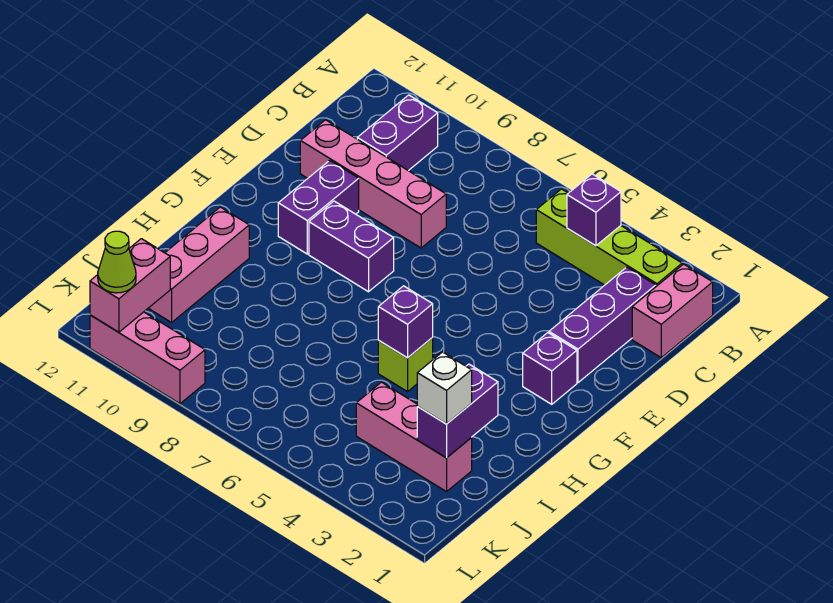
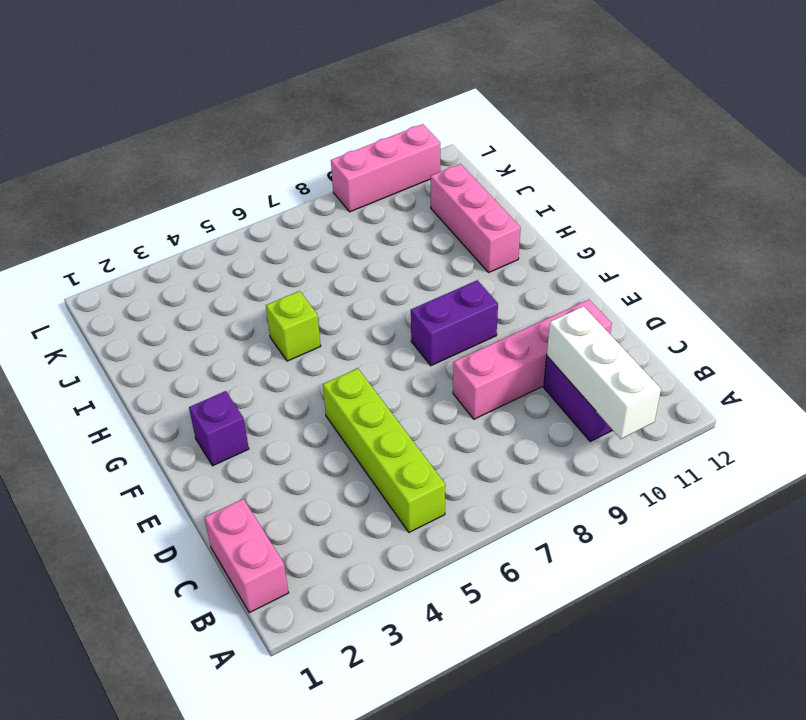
white brick A10:C10 level 2 -> none
lime brick B5:E5 level 1 -> lime brick B2:B5 level 1
none -> purple brick C2:E2 level 1
none -> purple brick E10:F10 level 1
none -> pink brick J2:J4 level 1

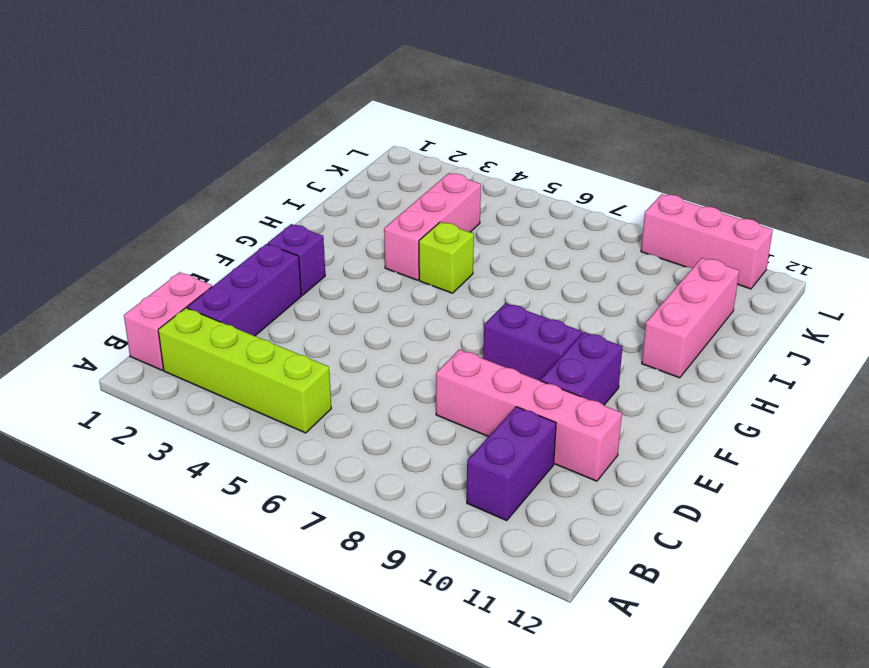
pink brick H4:J4 level 1 -> pink brick J2:J4 level 1
none -> purple brick B4 level 2
none -> purple brick H5 level 2
none -> purple brick I2:J2 level 2

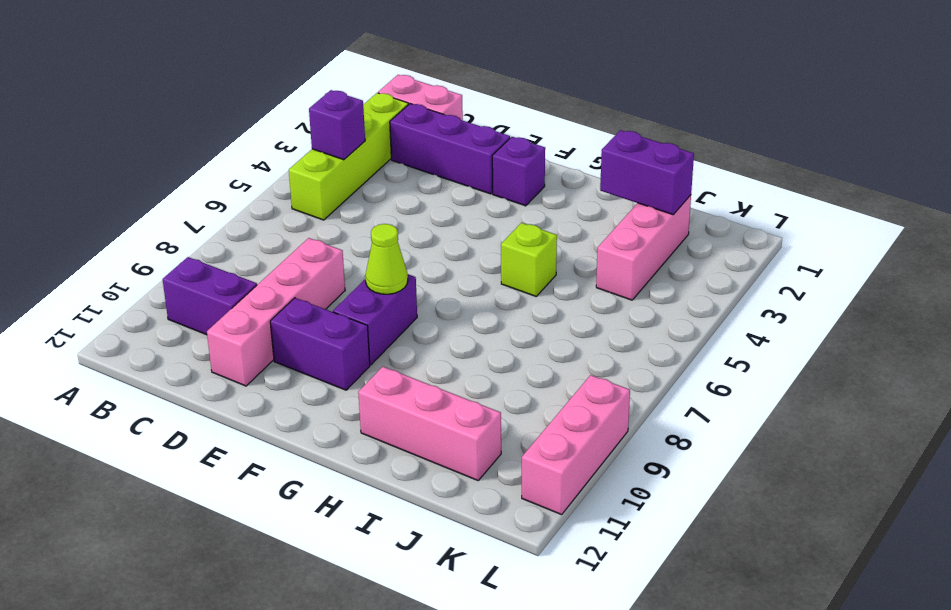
lime cone F8 level 2 -> lime cone L11 level 3
none -> purple brick H5 level 2
none -> pink brick K11:L11 level 2
none -> white brick J2 level 3

